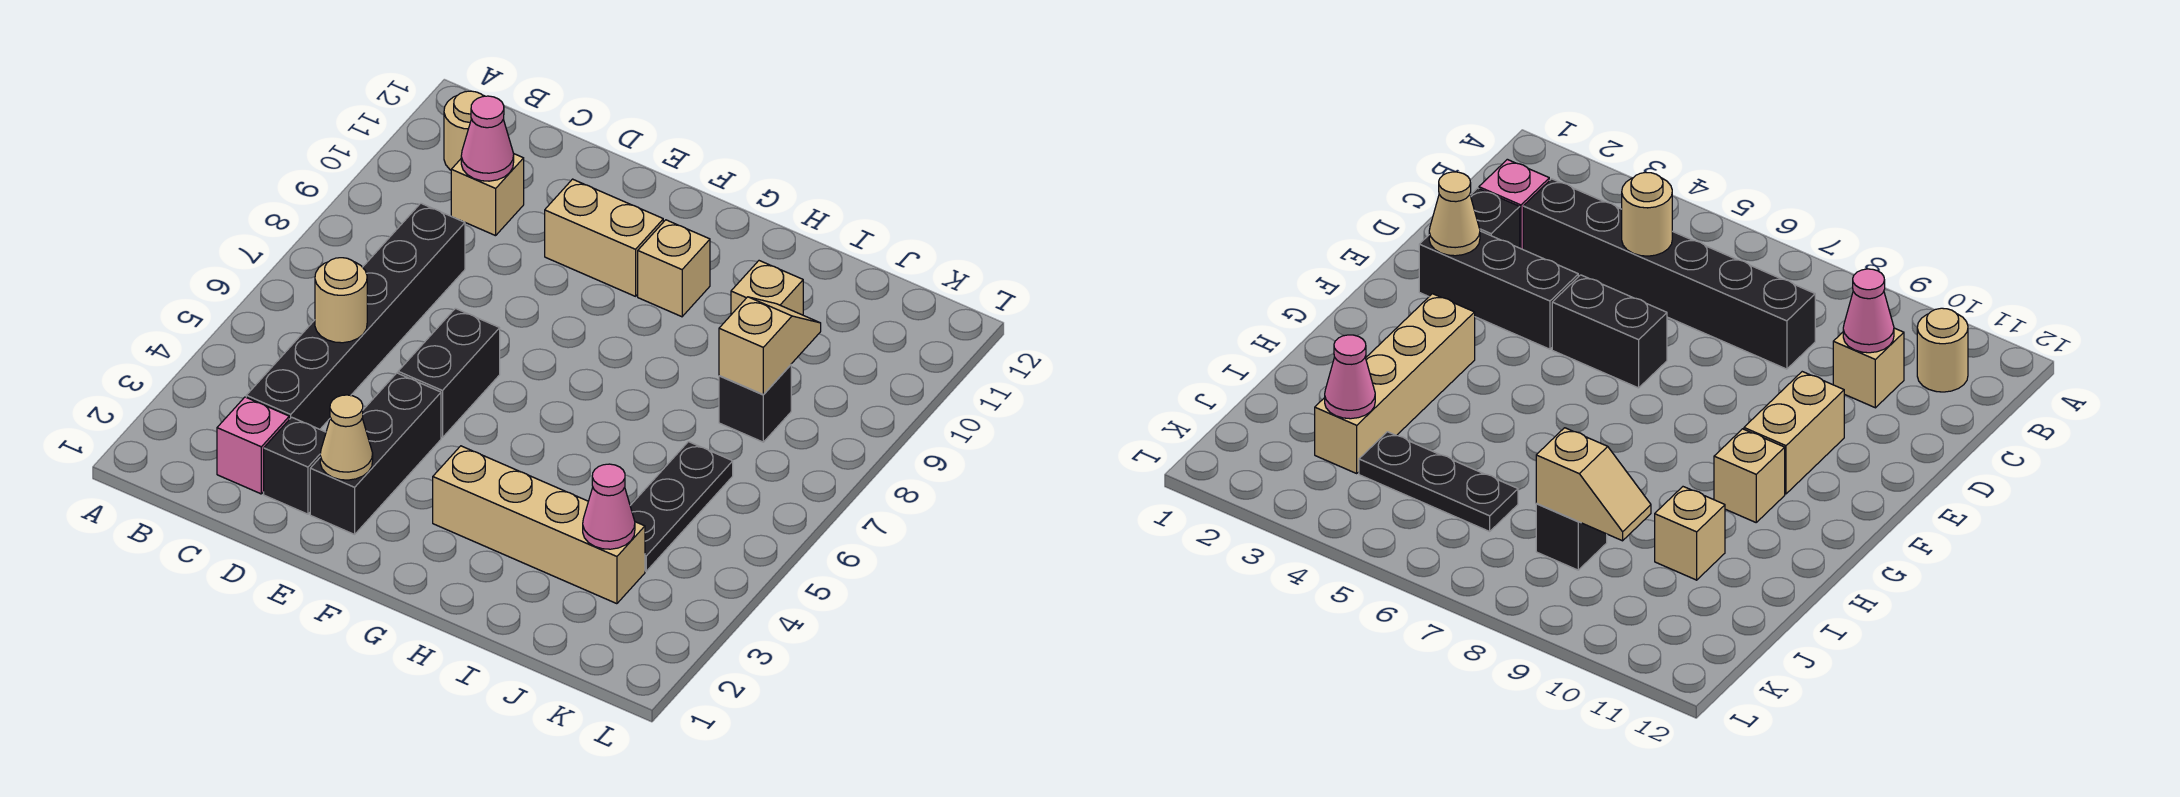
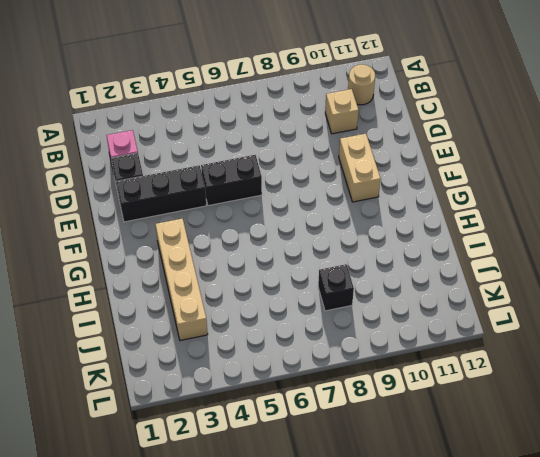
none -> black brick C3:C8 level 1
none -> tan brick G10 level 1
none -> tan brick I10 level 1

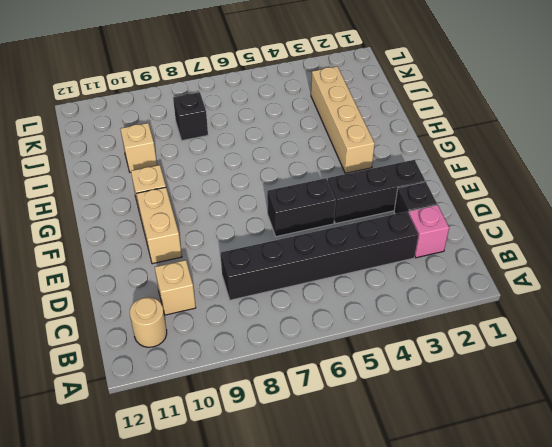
none -> black plate J4:J6 level 1
none -> tan round brick C5 level 2
none -> pink cone C10 level 2

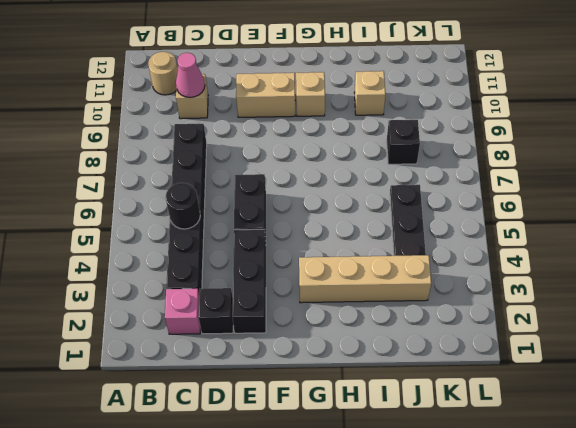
black round brick C5 level 2 -> tan round brick C5 level 2
none -> tan cone E2 level 2
none -> pink cone J3 level 2
none -> tan slope J8:J9 level 2 top 8

